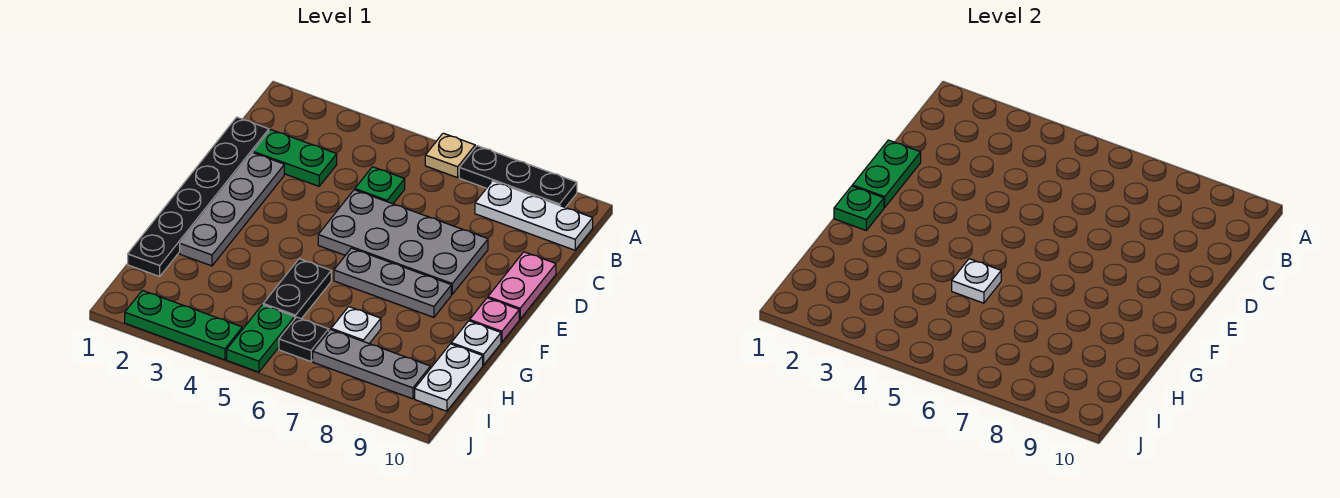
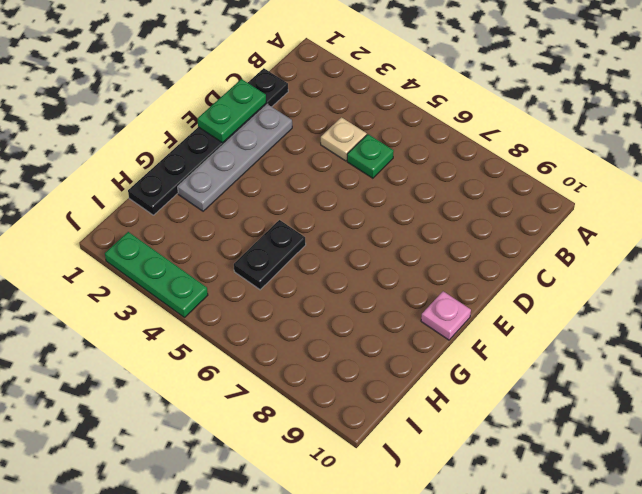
tan plate C4 level 1 -> tan plate A6 level 1
none -> black plate A7:A9 level 1
none -> white plate B8:B10 level 1
none -> green plate C2:C3 level 1

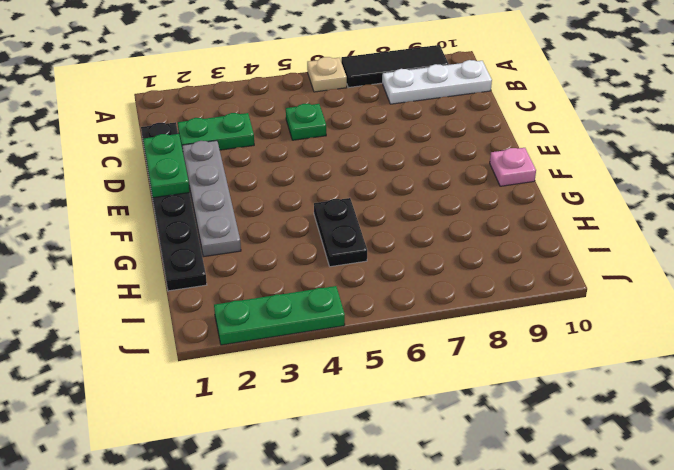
black tile A7:A9 level 1 -> black plate A7:A9 level 1
none -> grey plate D5:E8 level 1
none -> pink plate D10:E10 level 1
none -> grey plate F6:F8 level 1

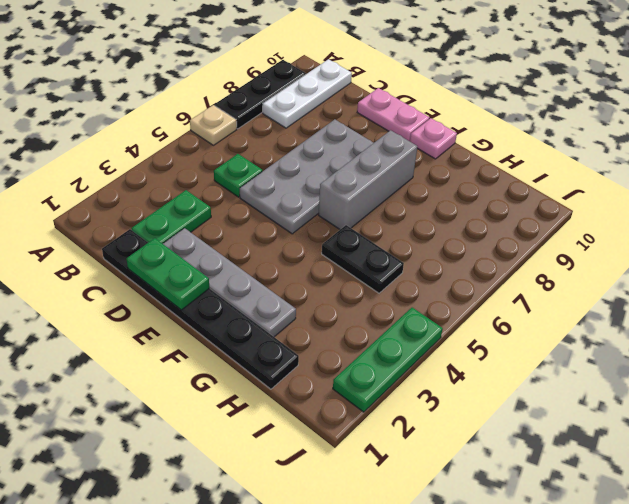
grey brick F6:F8 level 1 -> grey plate F6:F8 level 1
none -> white plate G10 level 1
none -> white plate H7 level 1
none -> white plate H10:I10 level 1

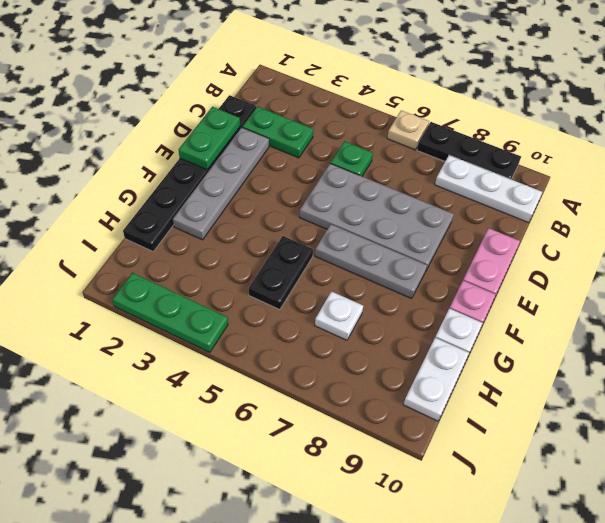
none -> green plate I5:J5 level 1
none -> black plate I6 level 1
none -> grey plate I7:I9 level 1

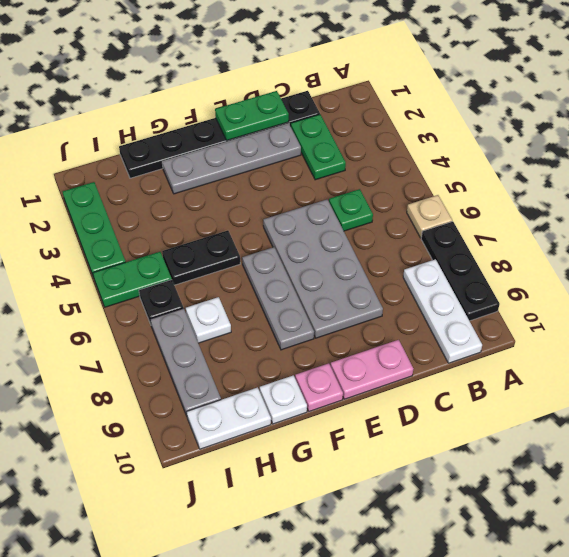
none -> green plate F1 level 2
none -> white plate G5 level 2

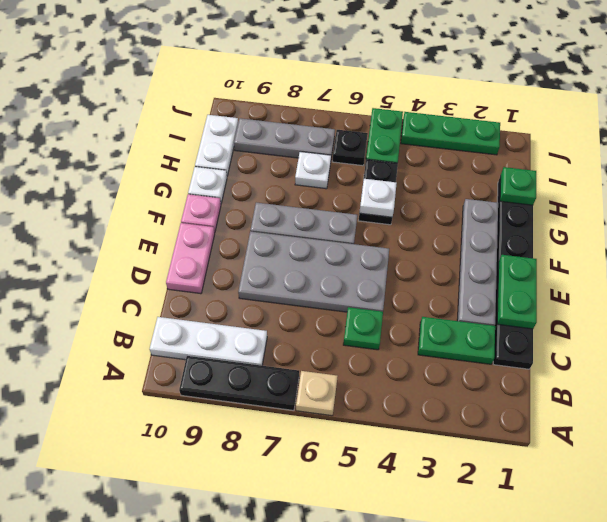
green plate H1 level 2 -> green plate F1 level 2

